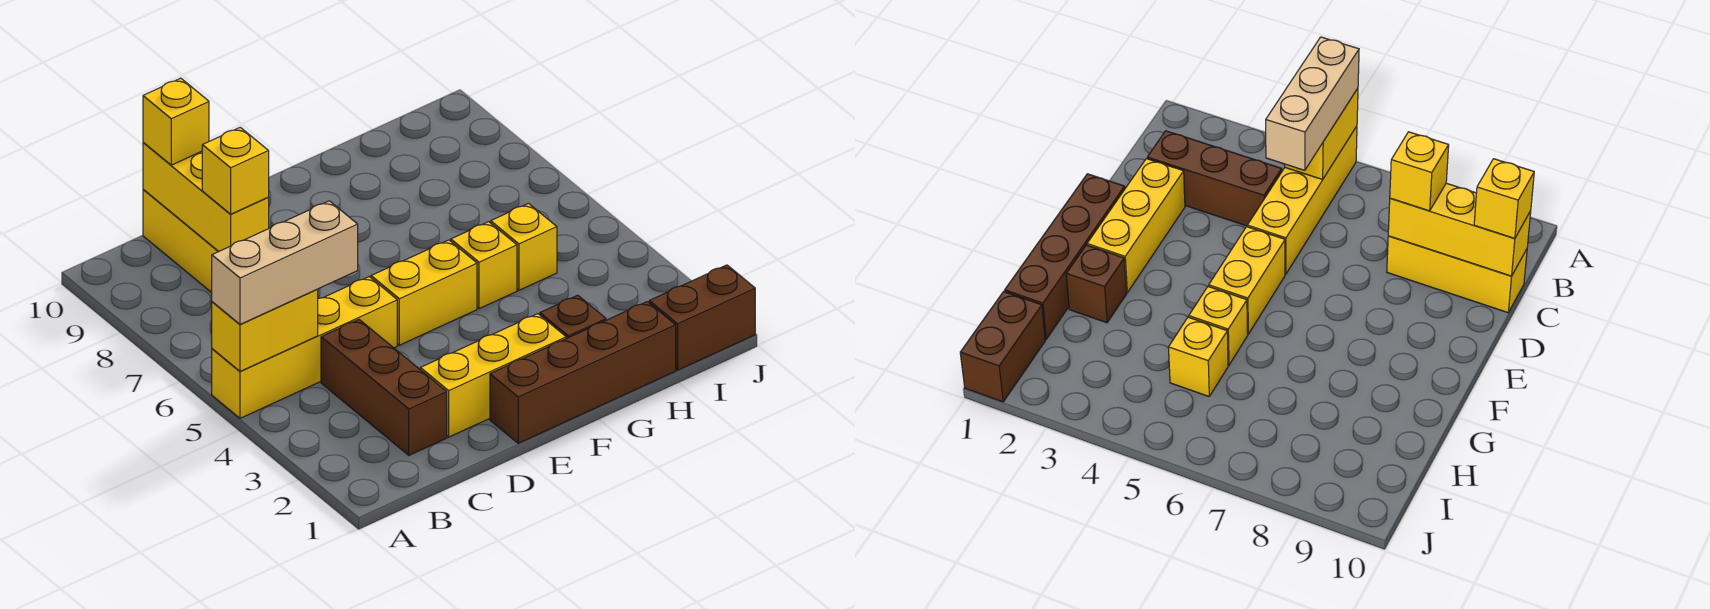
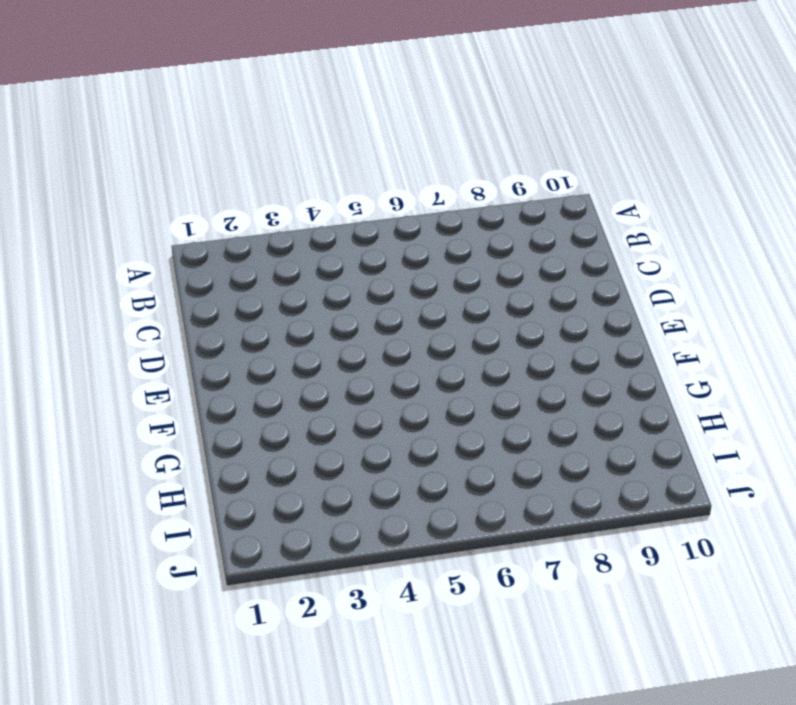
none -> yellow brick A5:D5 level 1
none -> brown brick C2:C4 level 1
none -> yellow brick C8:C10 level 1

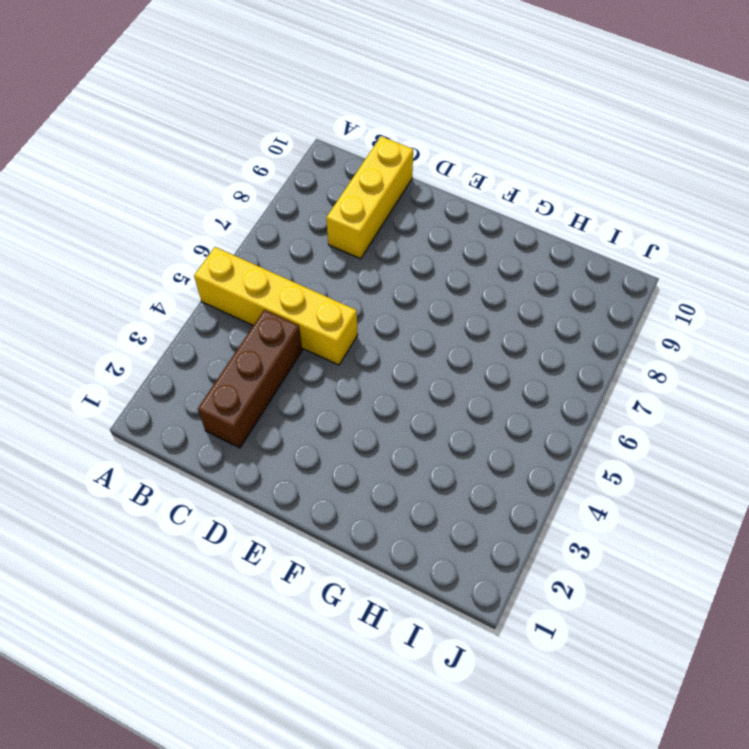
none -> yellow brick D2:F2 level 1
none -> brown brick E1:H1 level 1
none -> yellow brick E5:F5 level 1

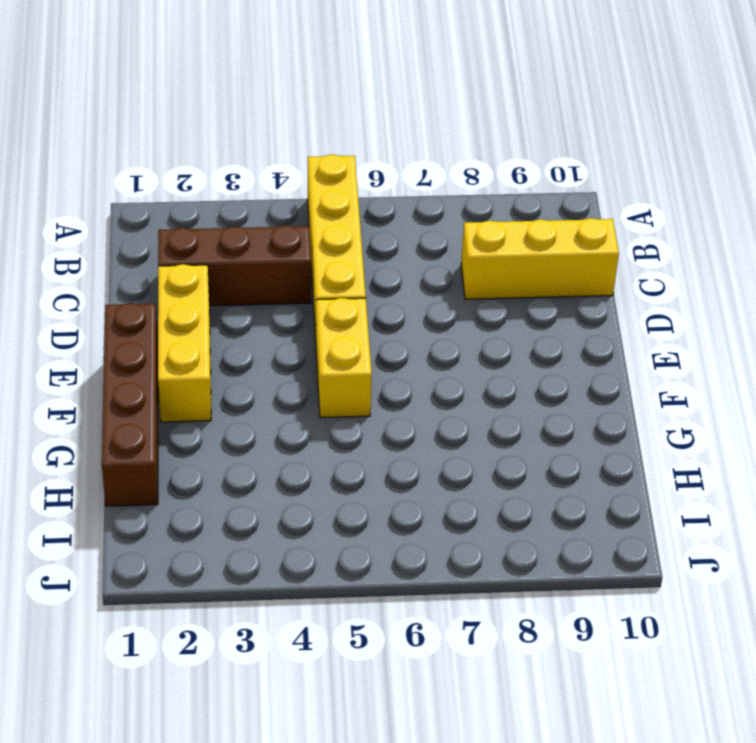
none -> brown brick G2 level 1
none -> yellow brick G5 level 1
none -> yellow brick H5 level 1

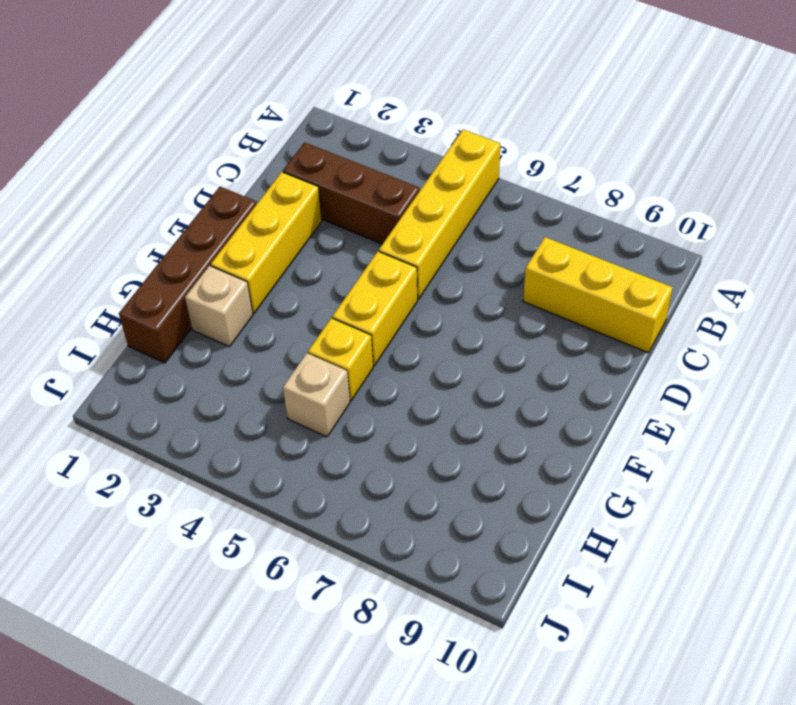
tan brick G2 level 1 -> brown brick G2 level 1
tan brick H5 level 1 -> yellow brick H5 level 1
none -> brown brick I1:J1 level 1
none -> yellow brick A5:B5 level 2
none -> yellow brick C8:C10 level 2

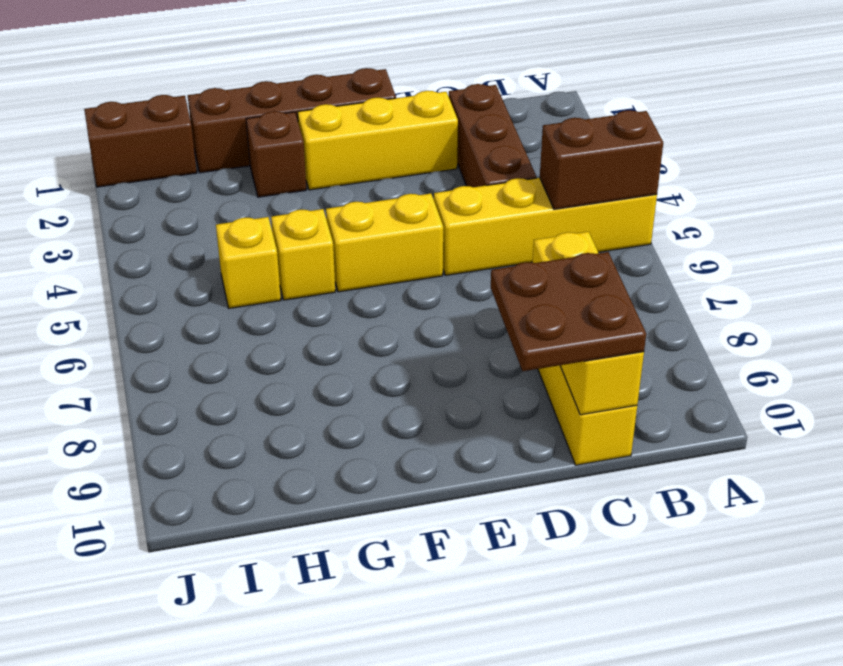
brown brick A5:B5 level 2 -> yellow brick A5:B5 level 2
brown plate C9:D10 level 3 -> yellow brick C10 level 3
none -> tan brick A5:C5 level 3
none -> yellow brick C8 level 3

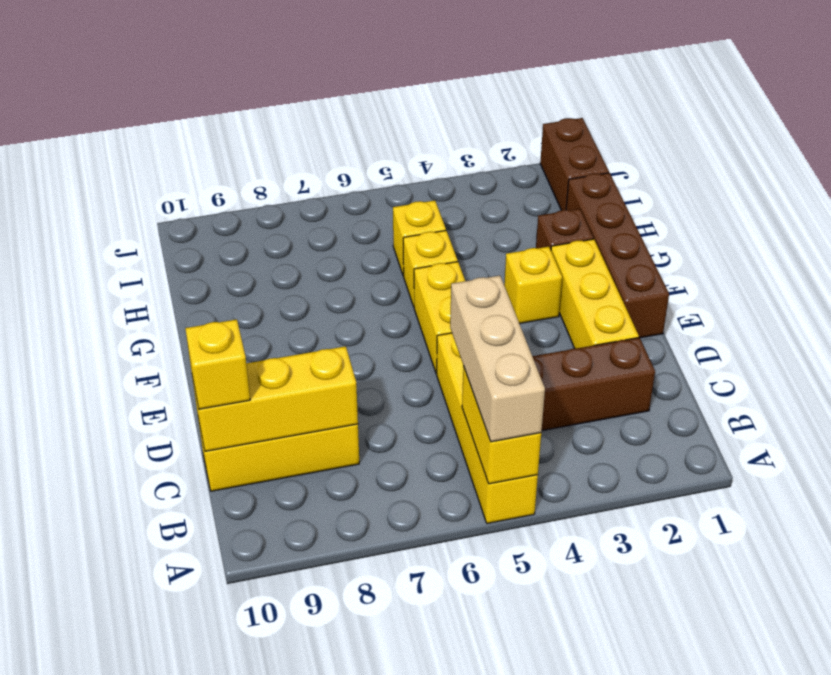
yellow brick F3 level 1 -> yellow brick C8 level 3

